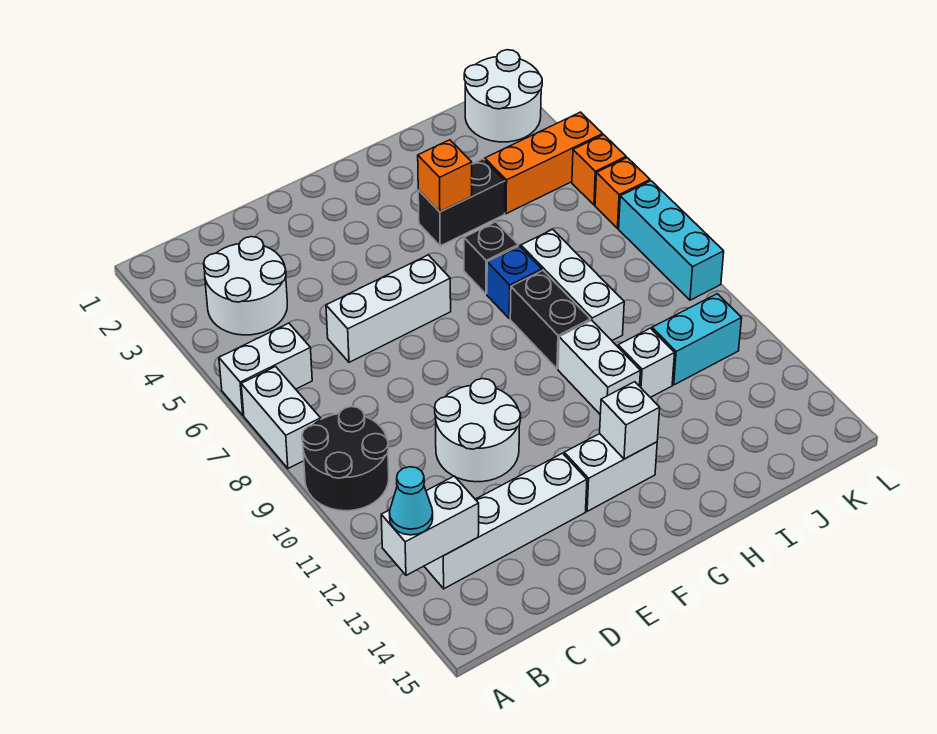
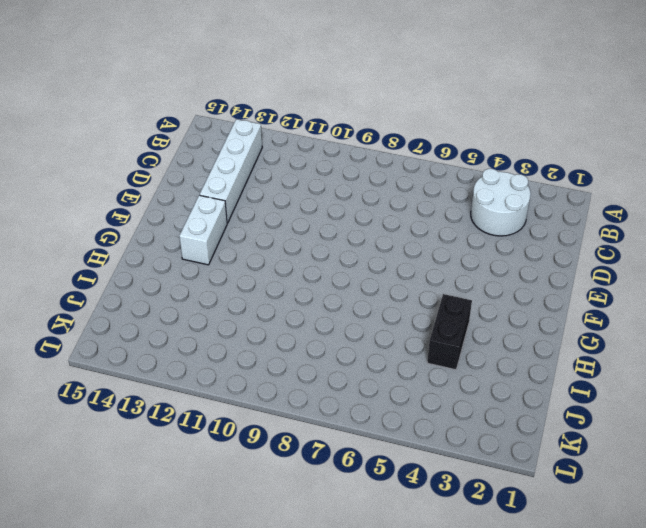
none -> white brick A6:B6 level 1
none -> white brick A7:A8 level 1
none -> black round brick A9:B10 level 1

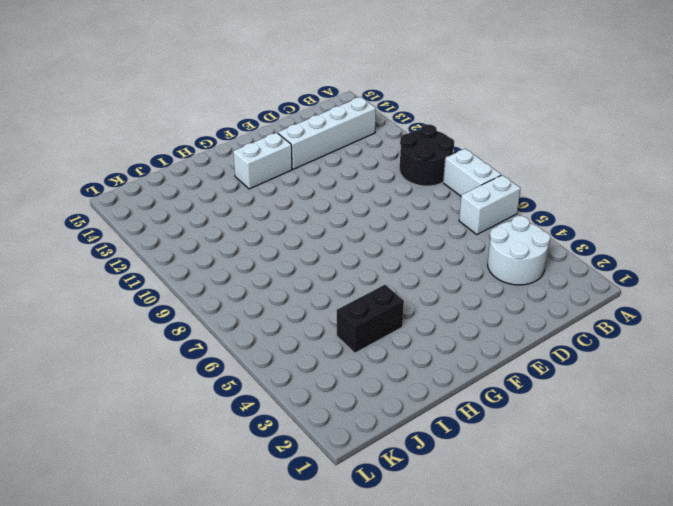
none -> white brick D6:F6 level 1
none -> white round brick D10:E11 level 1
none -> black brick H6 level 1

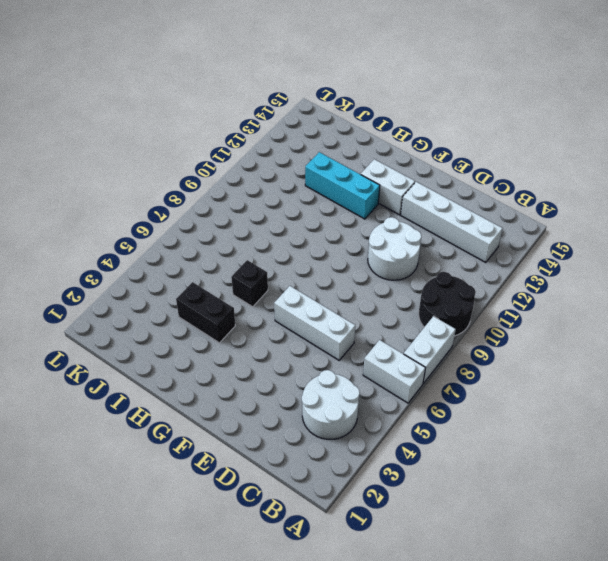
cyan brick G12:I12 level 1 -> cyan brick L7:L9 level 1
none -> blue brick H7 level 1
none -> black brick H8:H9 level 1
none -> white brick H10:H11 level 1

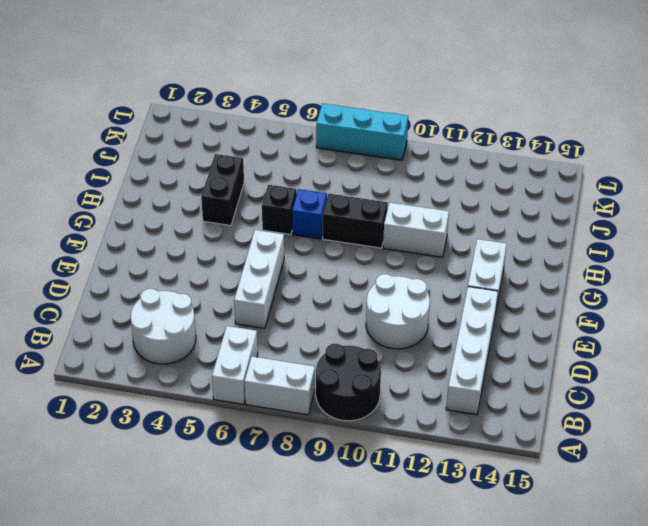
none -> white brick I7:I9 level 1
none -> white brick I11 level 1
none -> orange brick J4:L4 level 1

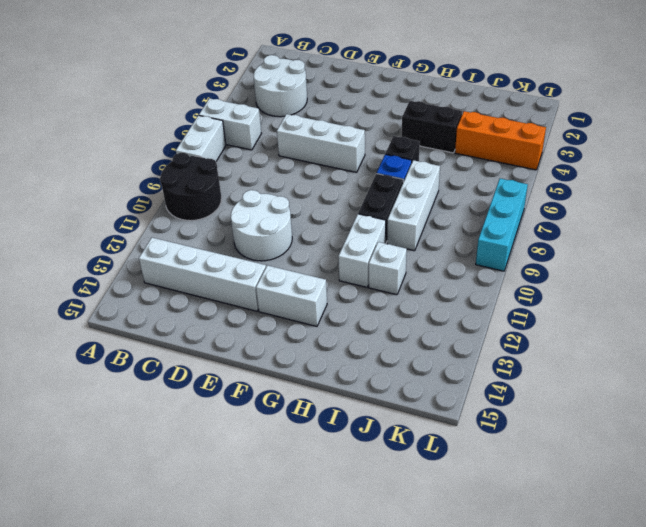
none -> cyan brick J11:K11 level 1
none -> white round brick K1:L2 level 1
none -> orange brick L5 level 1

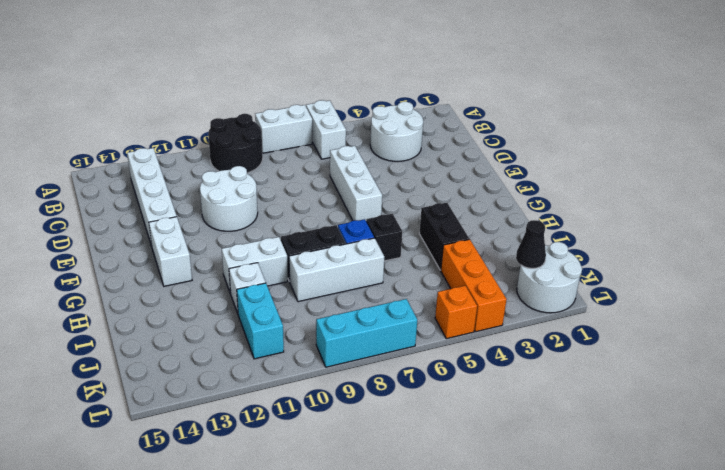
black cone K2 level 2 -> none
none -> orange brick L6 level 1
none -> white brick A13:B13 level 2
none -> white brick G13 level 2

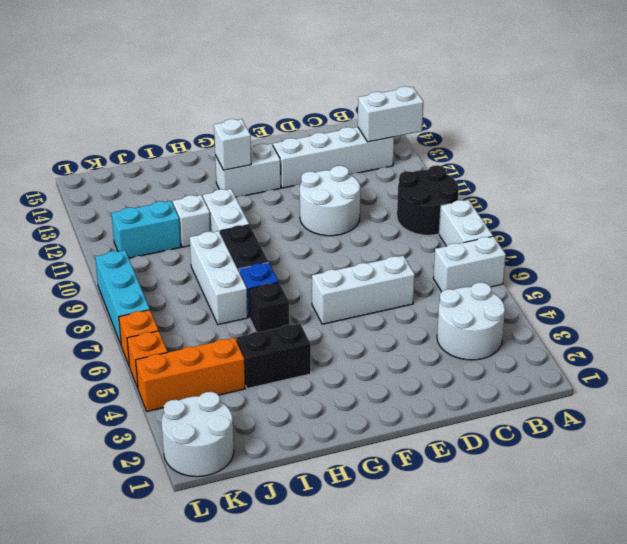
none -> orange brick H4 level 2
none -> cyan cone A13 level 3

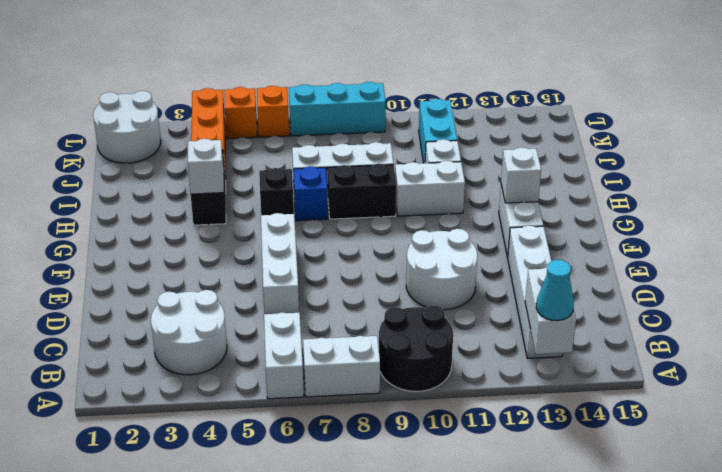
white brick H4 level 2 -> orange brick H4 level 2

